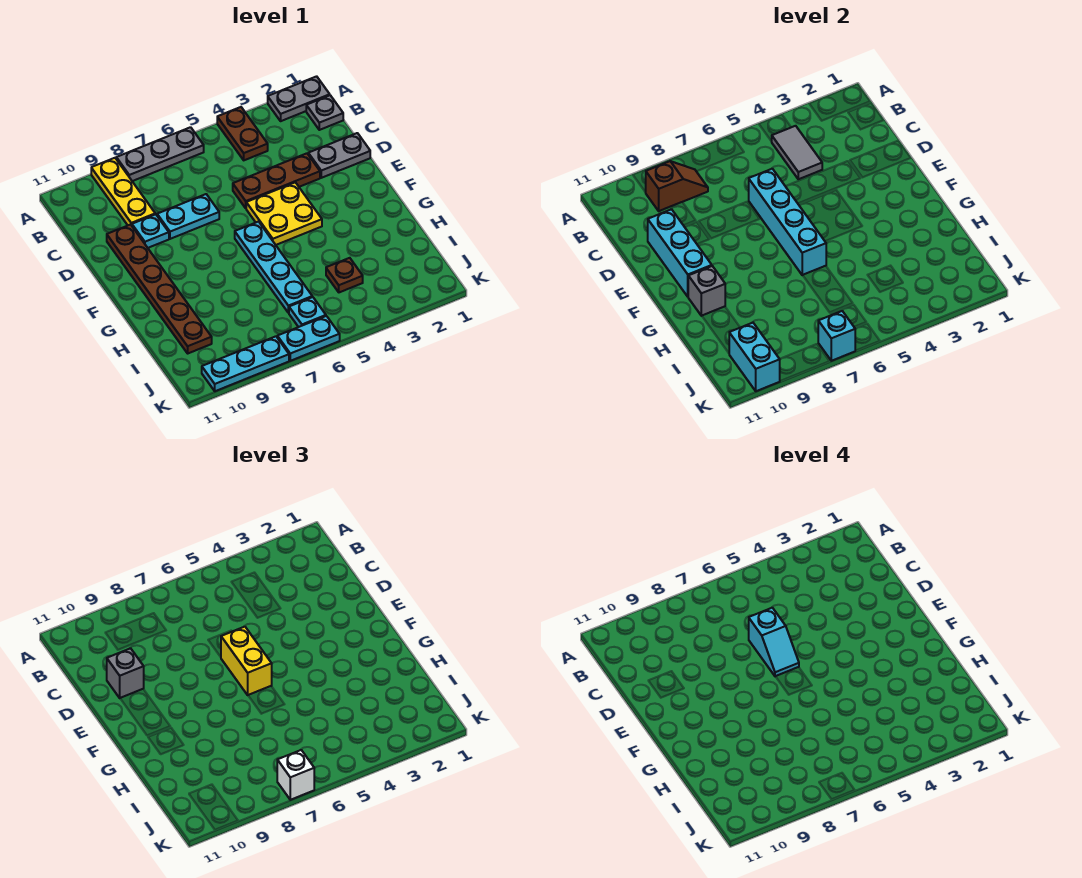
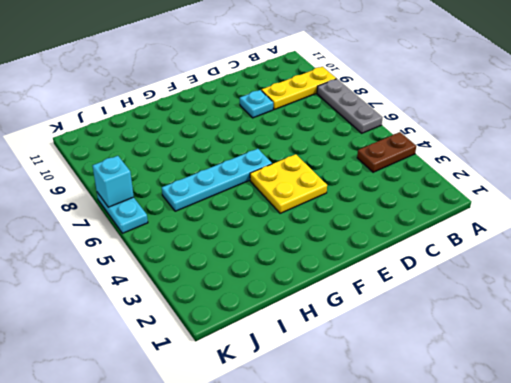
none -> grey plate A1:A2 level 1
none -> grey plate B1 level 1
none -> grey plate D1:D2 level 1

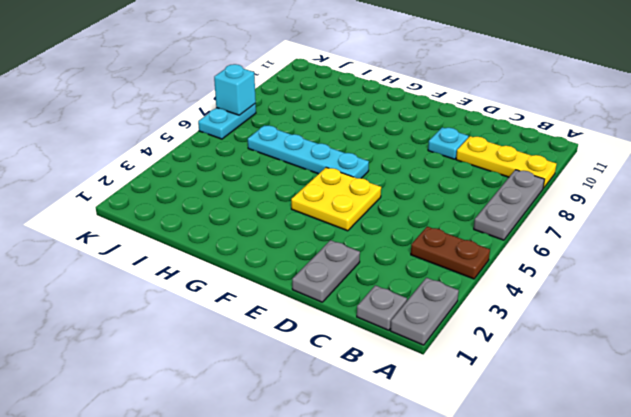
none -> brown plate D3:D5 level 1
none -> cyan plate D7:D8 level 1
none -> brown plate D10:I10 level 1

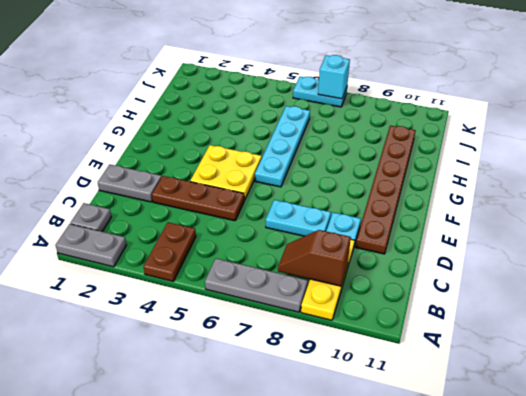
none -> brown plate I4 level 1
none -> cyan plate J6 level 1
none -> cyan plate K8:K10 level 1

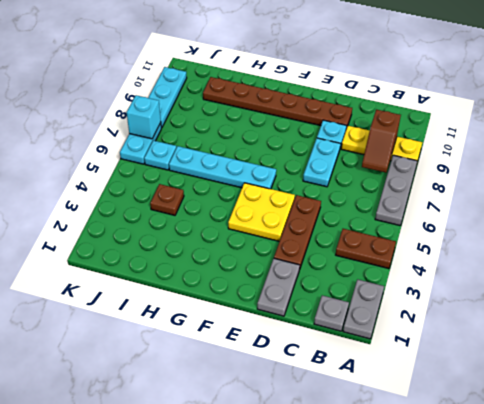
none -> grey tile B4:C4 level 2
none -> cyan brick D6:G6 level 2
none -> cyan brick D10:F10 level 2

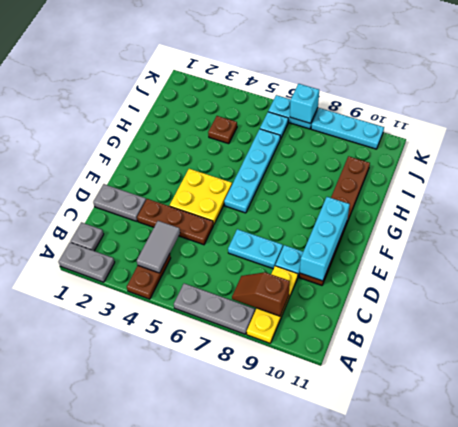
none -> cyan brick D6:G6 level 2
none -> grey brick G10 level 2
none -> cyan brick J10:K10 level 2

